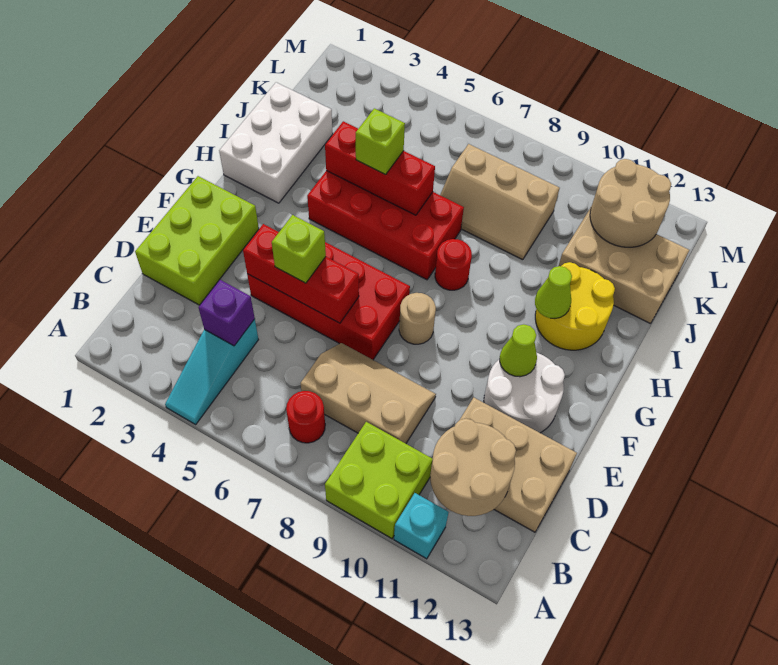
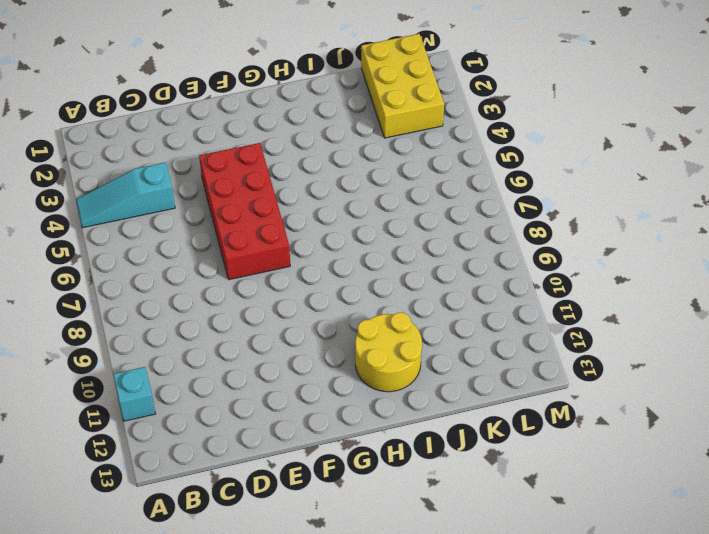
yellow brick K1:L3 level 1 -> none
none -> lime brick A9:B10 level 1
none -> red round brick B7 level 1
none -> tan slope C7:D9 level 1 top C

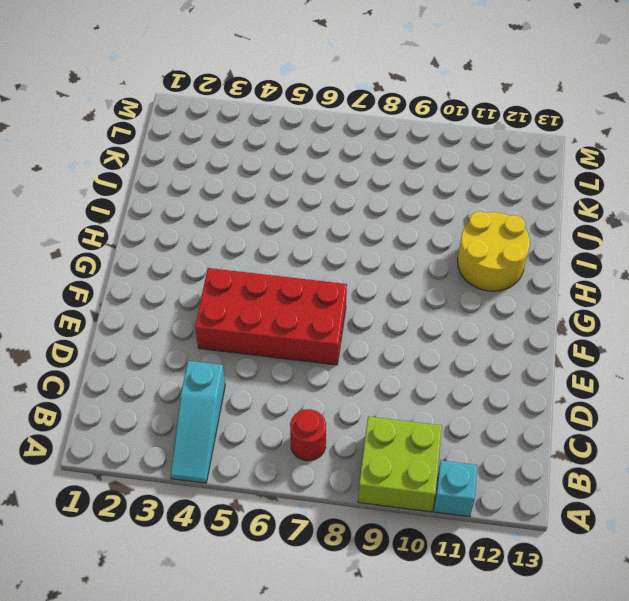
none -> tan slope C7:D9 level 1 top C
none -> tan brick C11:D13 level 1
none -> lime brick D1:F2 level 1

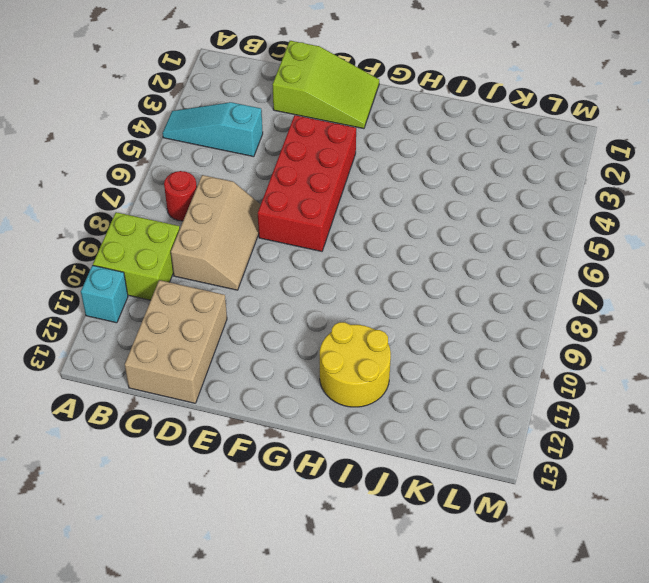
lime slope D1:F2 level 1 top D -> lime brick D1:F2 level 1
none -> white round brick E11:F12 level 1
none -> tan round brick F8 level 1
none -> white brick H1:J2 level 1

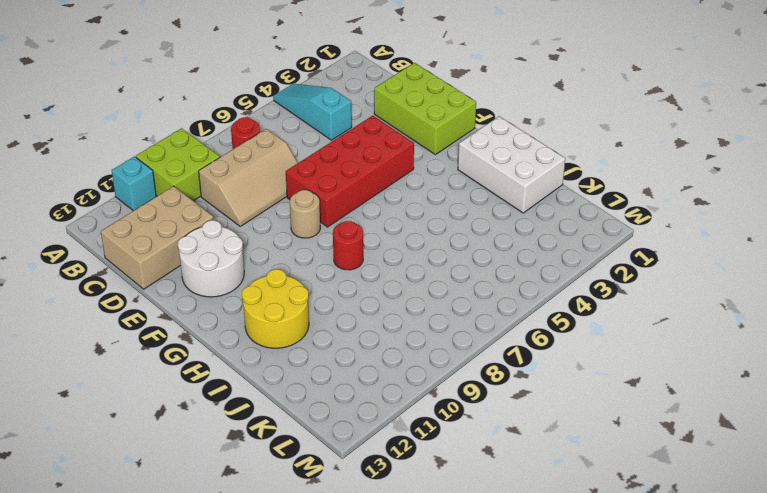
none -> red brick H4:I7 level 1
none -> tan slope J7:K9 level 1 top K
none -> tan brick J11:K13 level 1

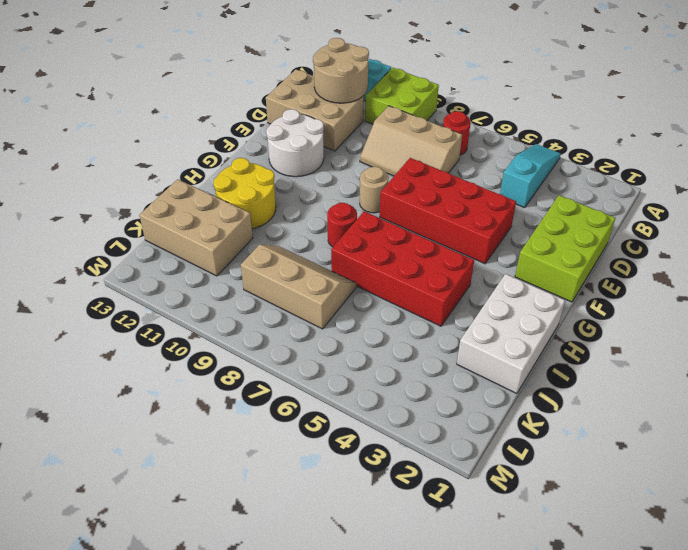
none -> purple brick C4 level 2
none -> red brick E4:E6 level 2
none -> lime cone F11 level 2

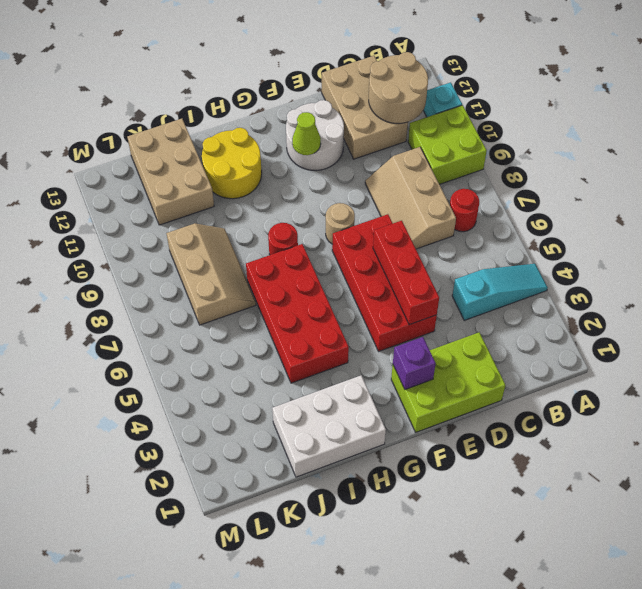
purple brick F2 level 2 -> purple brick C4 level 2
none -> lime cone H11 level 2
none -> red brick I4:I6 level 2
none -> tan round brick K11:L12 level 2

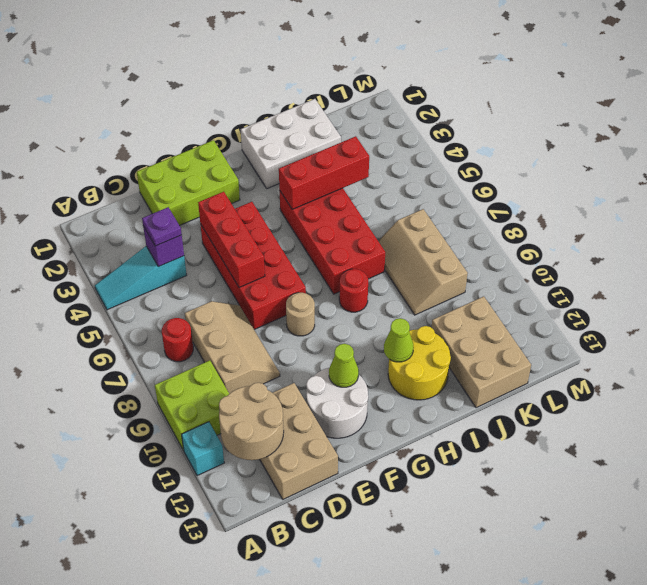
purple plate C4 level 3 -> none
red brick H4:J4 level 2 -> red brick I4:I6 level 2
none -> tan round brick K11:L12 level 2
none -> lime brick E5 level 3
none -> lime brick I5 level 3

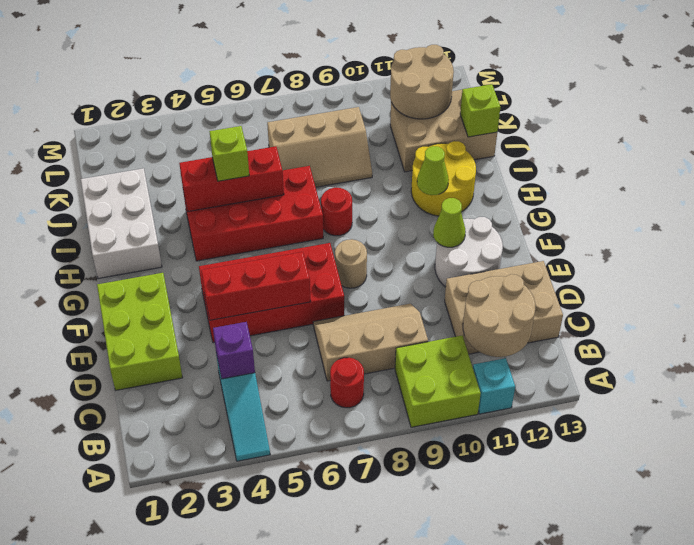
lime brick J13 level 2 -> lime brick E5 level 3

